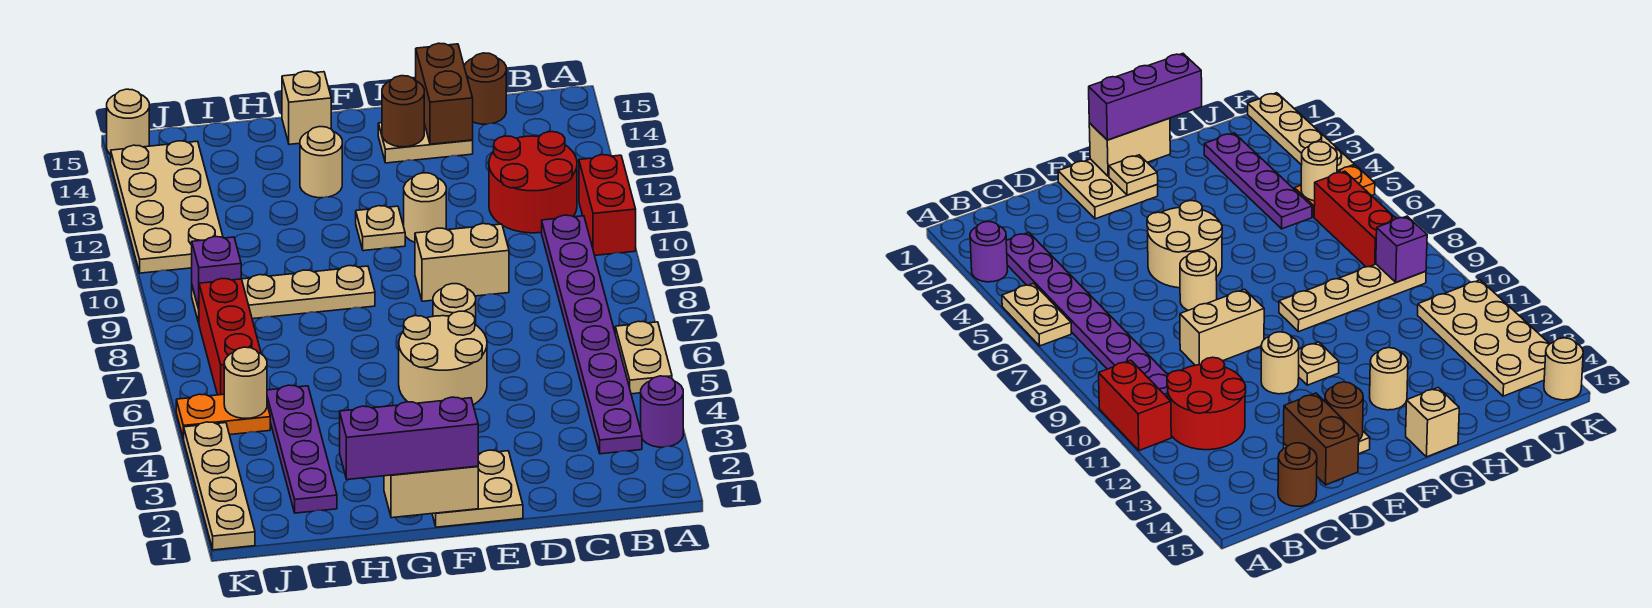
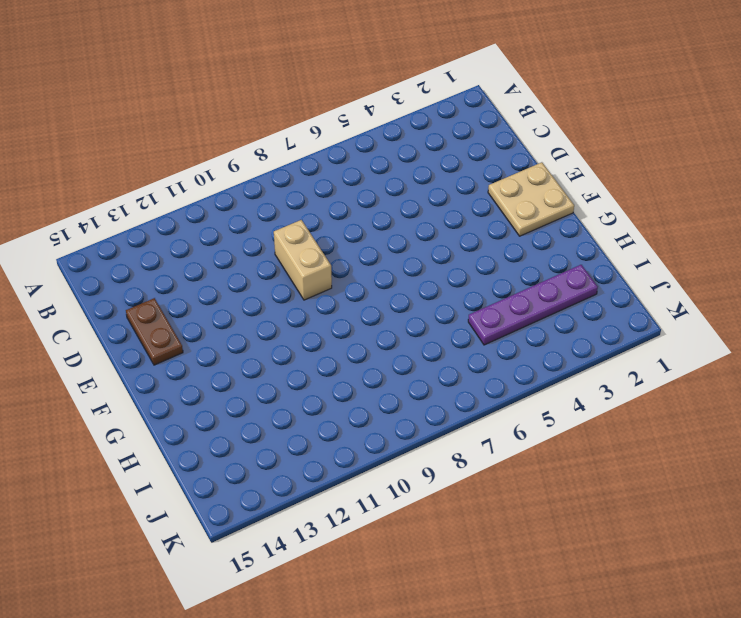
brown plate D14:E14 level 1 -> tan plate D14:E14 level 1
none -> purple round brick A3 level 1
none -> tan plate A5:A6 level 1
none -> red brick A10:A11 level 1

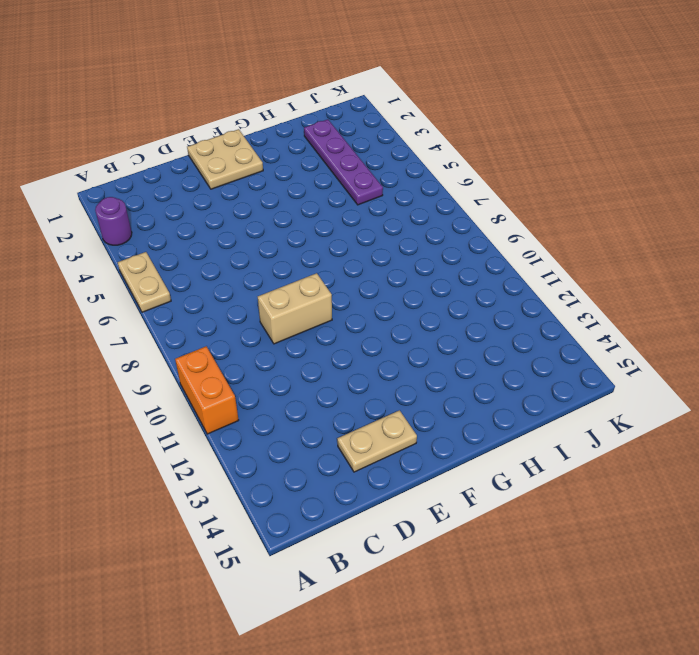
orange brick A10:A11 level 1 -> red brick A10:A11 level 1
none -> purple plate B3:B10 level 1
none -> red round brick B11:C12 level 1
none -> brown round brick C15 level 1

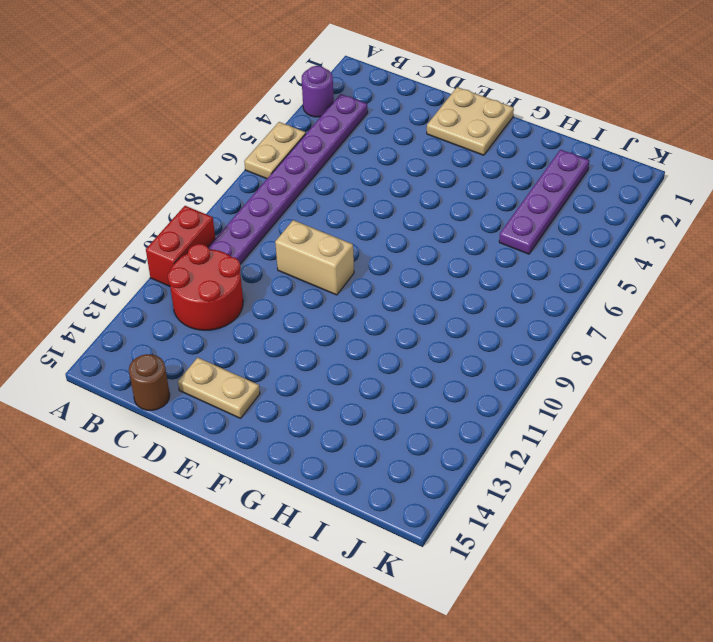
none -> tan round brick E5:F6 level 1
none -> tan round brick E7 level 1
none -> tan round brick E11 level 1

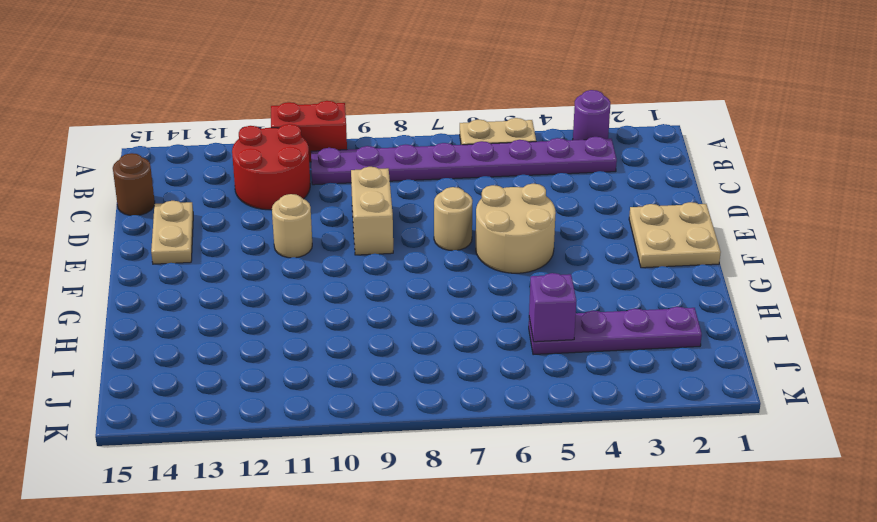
purple brick I5 level 2 -> purple brick J9 level 2
none -> tan plate F11 level 1
none -> tan plate G9:J9 level 1
none -> tan round brick G13 level 1

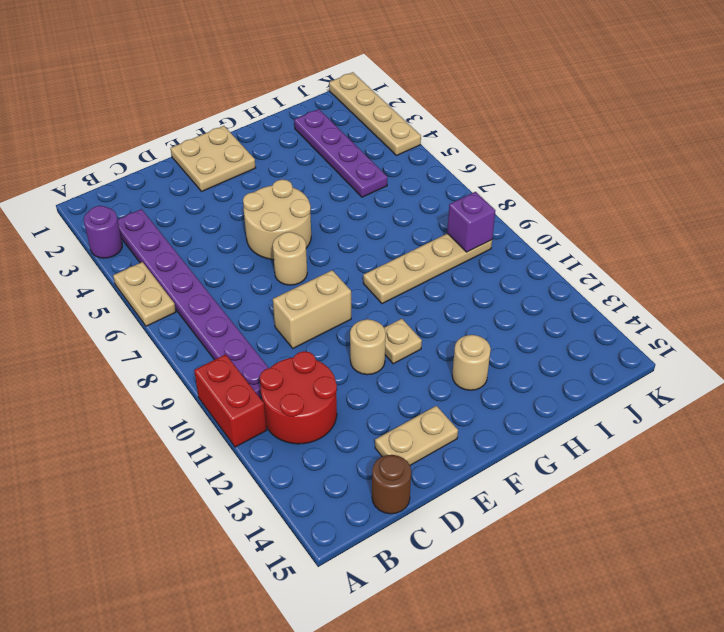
none -> tan brick G15 level 1
none -> orange plate J5:K5 level 1
none -> red brick J6:J8 level 1

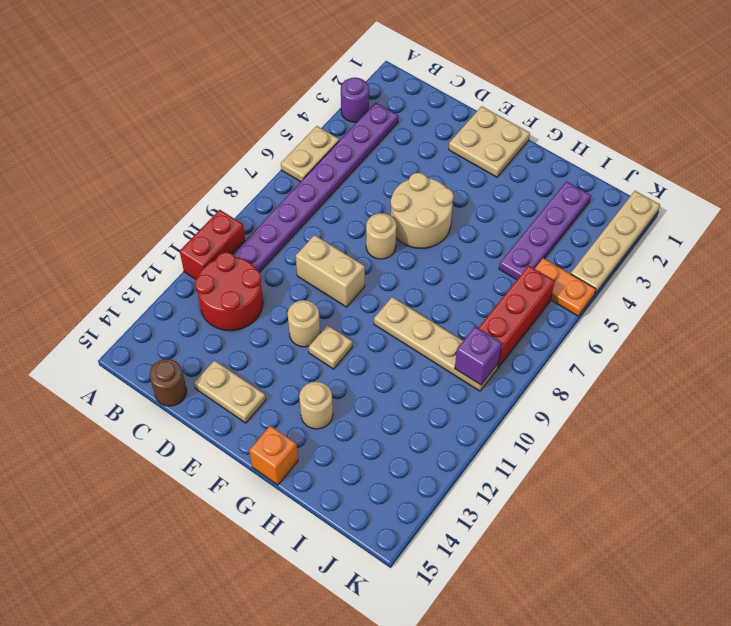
orange brick G15 level 1 -> tan brick G15 level 1
none -> tan plate J11:K14 level 1
none -> tan round brick K15 level 1
none -> brown brick D14:D15 level 2

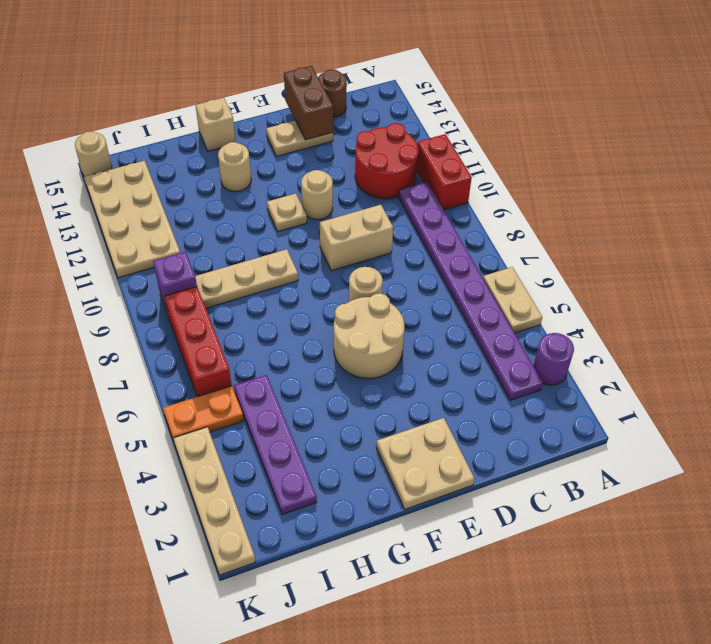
none -> brown round brick E14 level 2
none -> tan brick F1:G1 level 2
none -> tan plate F2 level 2

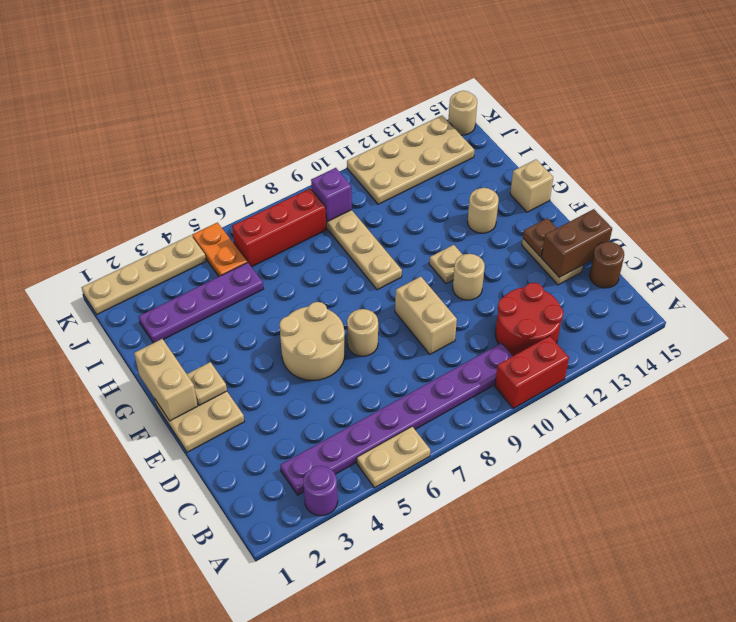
brown plate E14 level 2 -> brown round brick E14 level 2
none -> tan round brick J5 level 2
none -> purple brick F1:H1 level 3

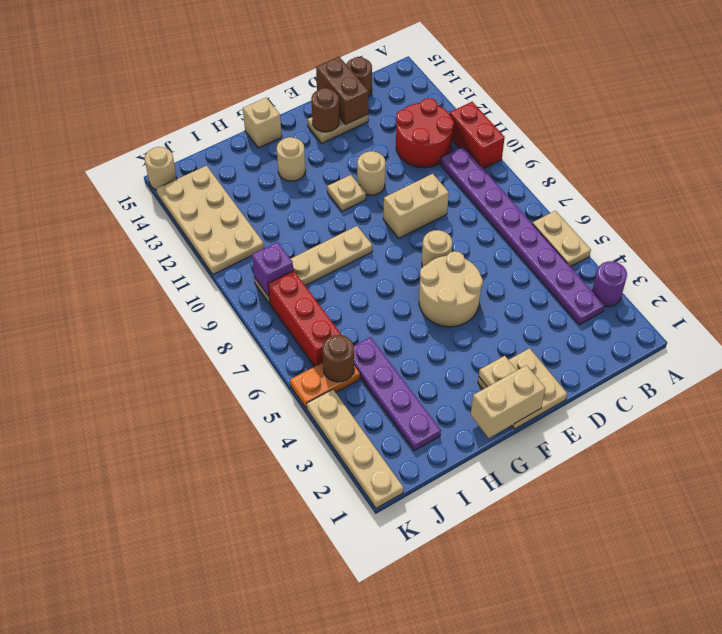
brown round brick J5 level 2 -> tan round brick J5 level 2
none -> purple brick F1:H1 level 3

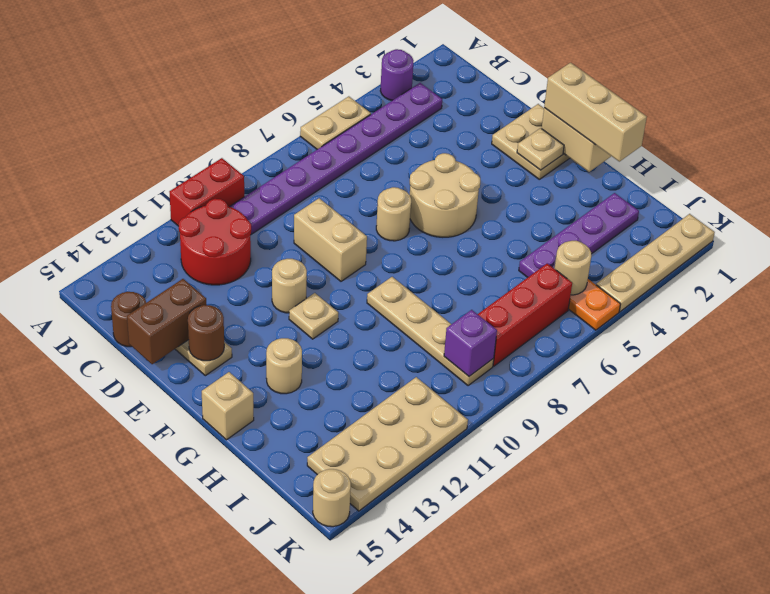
tan brick F1:H1 level 3 -> purple brick F1:H1 level 3

